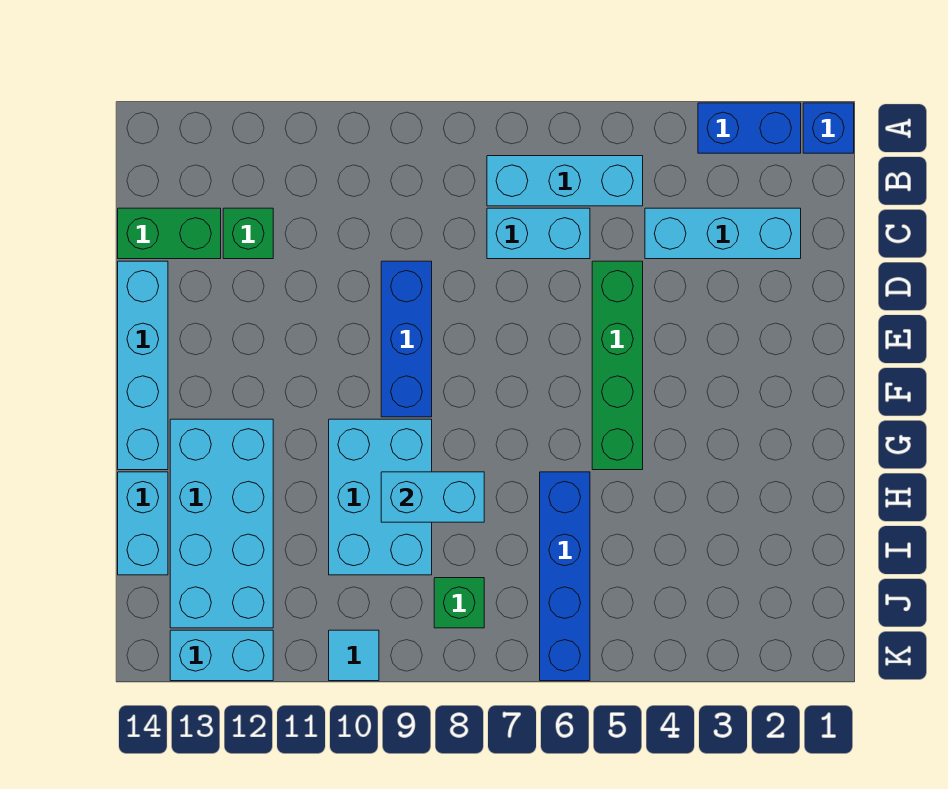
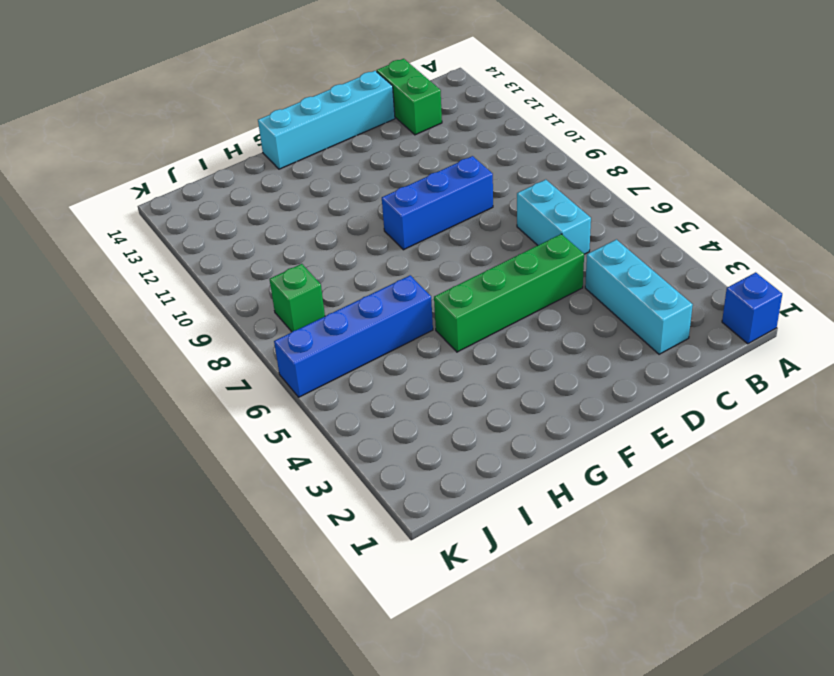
none -> blue brick A2:A3 level 1
none -> cyan brick B5:B7 level 1
none -> green brick C12 level 1

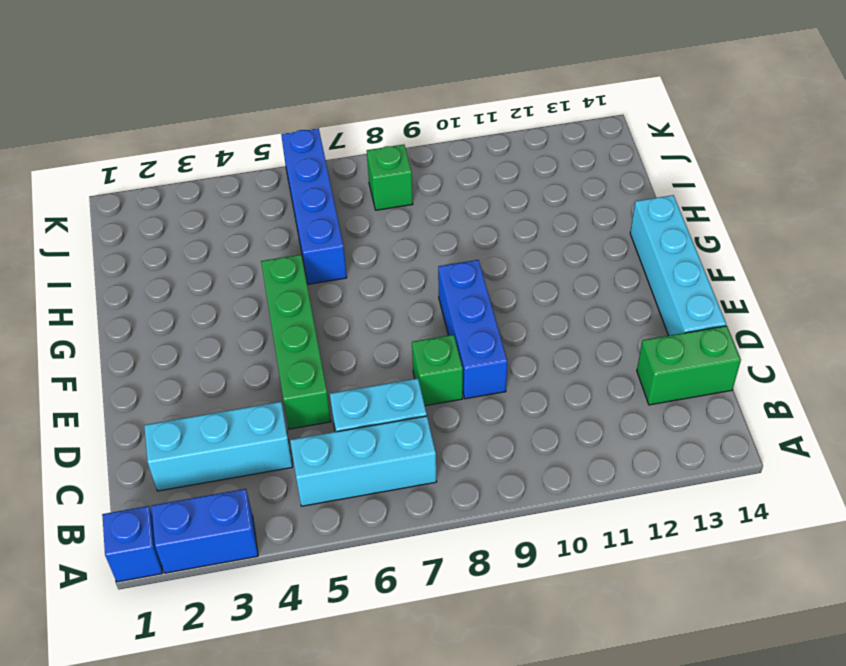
green brick D8 level 1 -> green brick C12 level 1
none -> cyan brick G9:I10 level 1
none -> cyan brick G12:J13 level 1
none -> cyan brick H14:I14 level 1

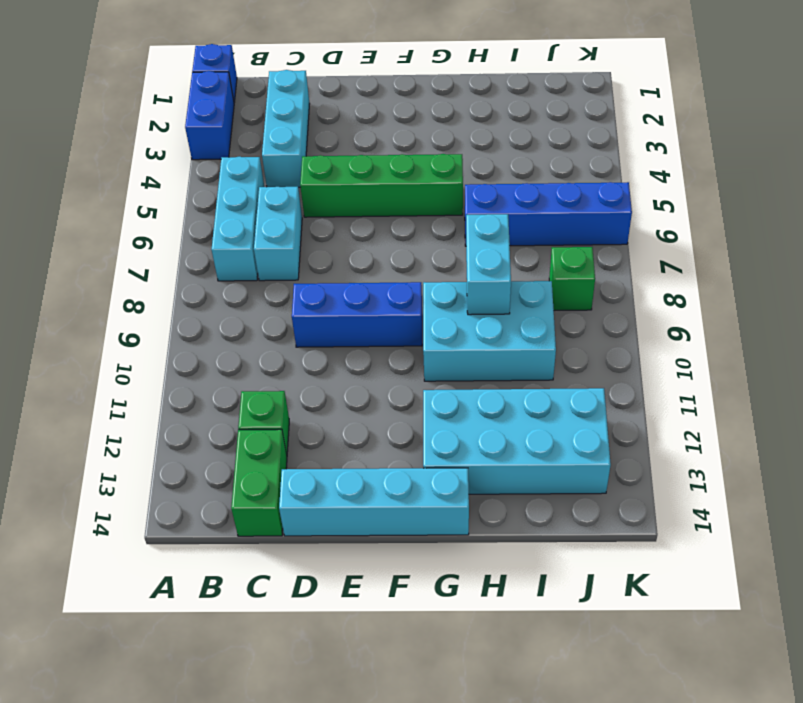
none -> cyan brick H14:I14 level 1
none -> cyan tile K10 level 1
none -> cyan brick K12:K13 level 1

